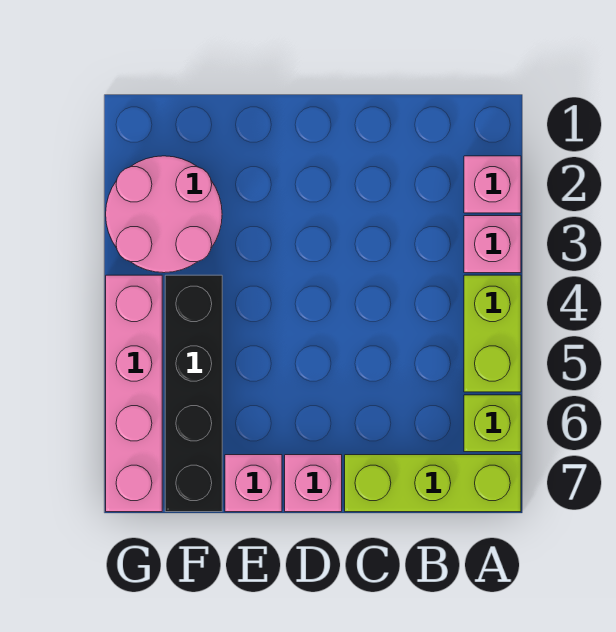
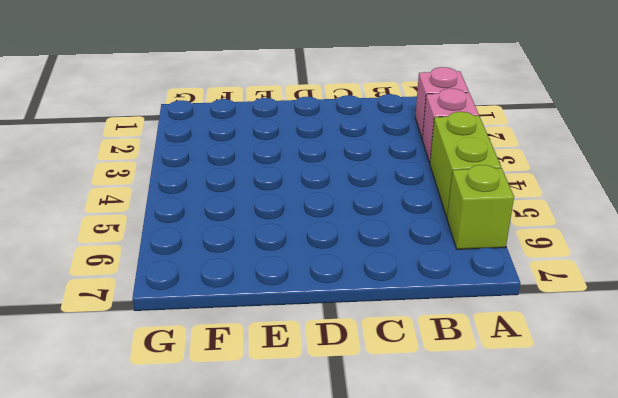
none -> lime brick A7:C7 level 1
none -> pink brick D7 level 1

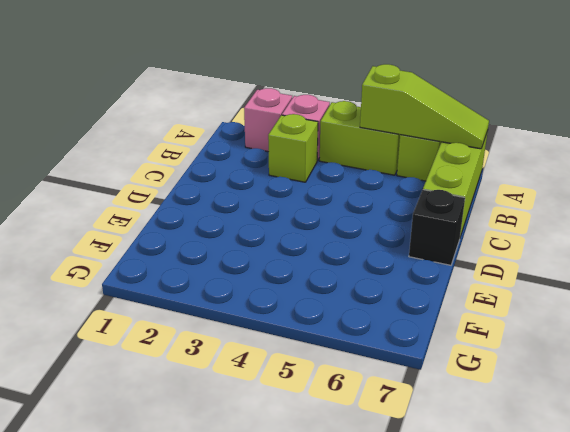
lime slope A5:A7 level 2 top 5 -> none
lime brick B3 level 1 -> none
black brick D7 level 1 -> pink brick D7 level 1
none -> pink brick E7 level 1
none -> pink round brick F2:G3 level 1

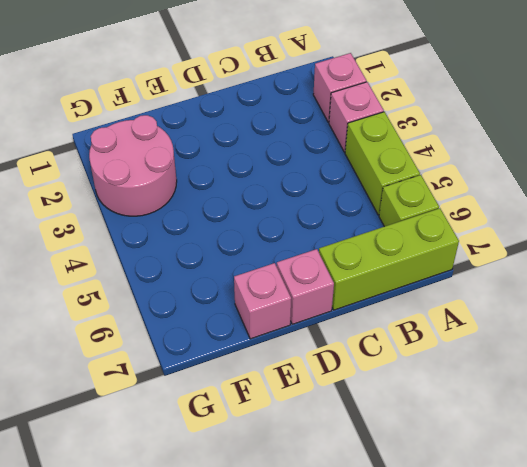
none -> black brick F4:F7 level 1
none -> pink brick G4:G7 level 1

